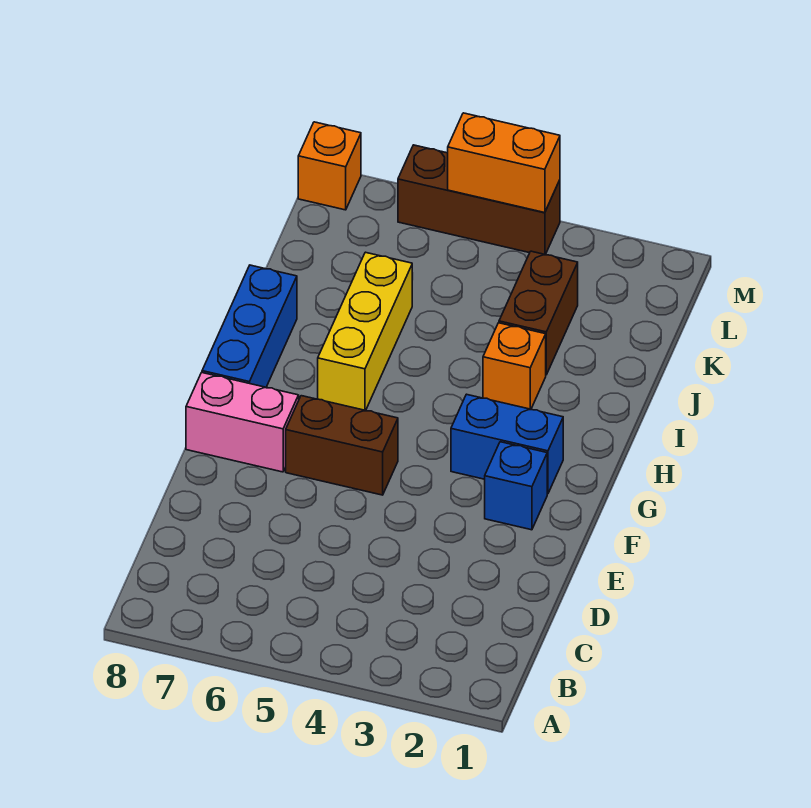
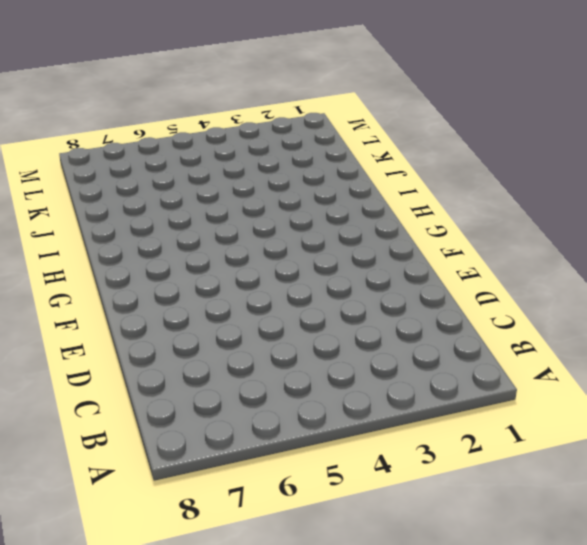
none -> blue brick F2 level 1
none -> brown brick F5:F6 level 1

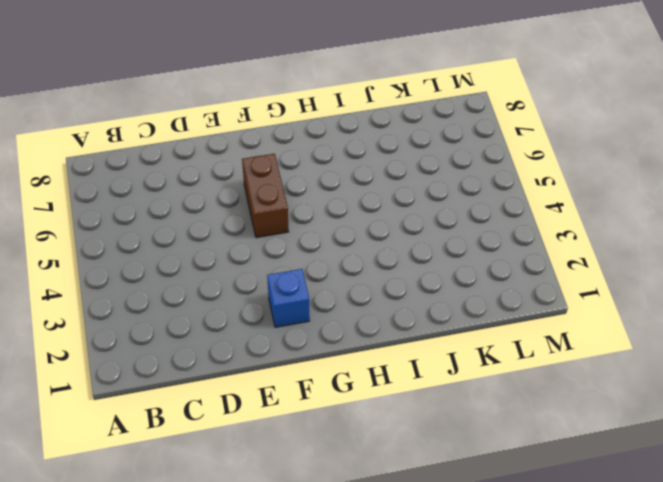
none -> pink brick F7:F8 level 1
none -> blue brick G2:G3 level 1

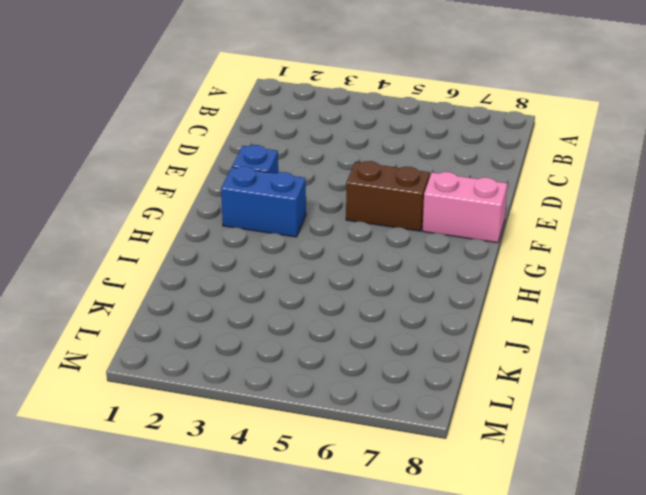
none -> blue brick G8:I8 level 1
none -> yellow brick H6:J6 level 1

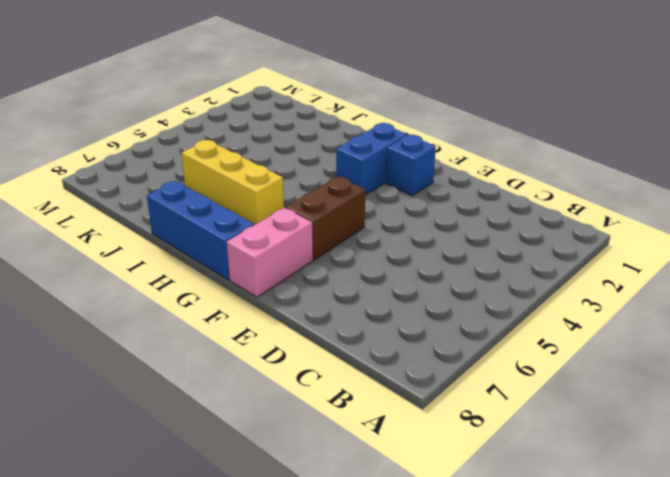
none -> orange brick I3 level 1
none -> brown brick J3:K3 level 1

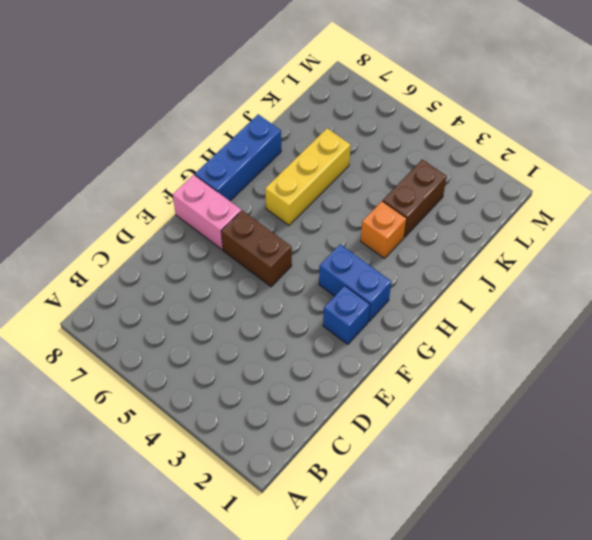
none -> brown brick M4:M6 level 1
none -> orange brick M8 level 1

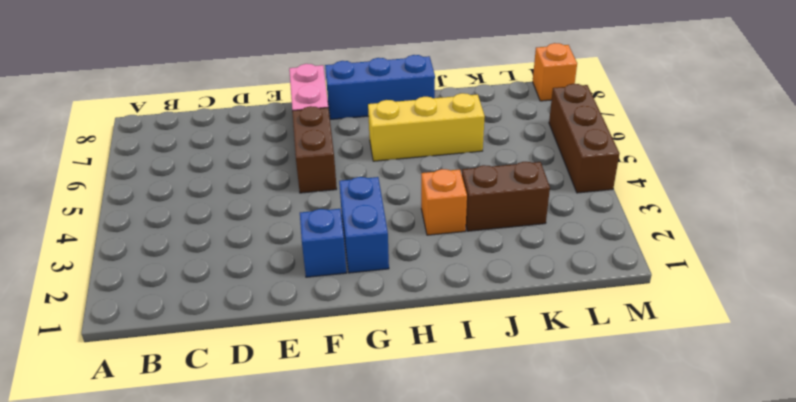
none -> orange brick M4:M5 level 2

